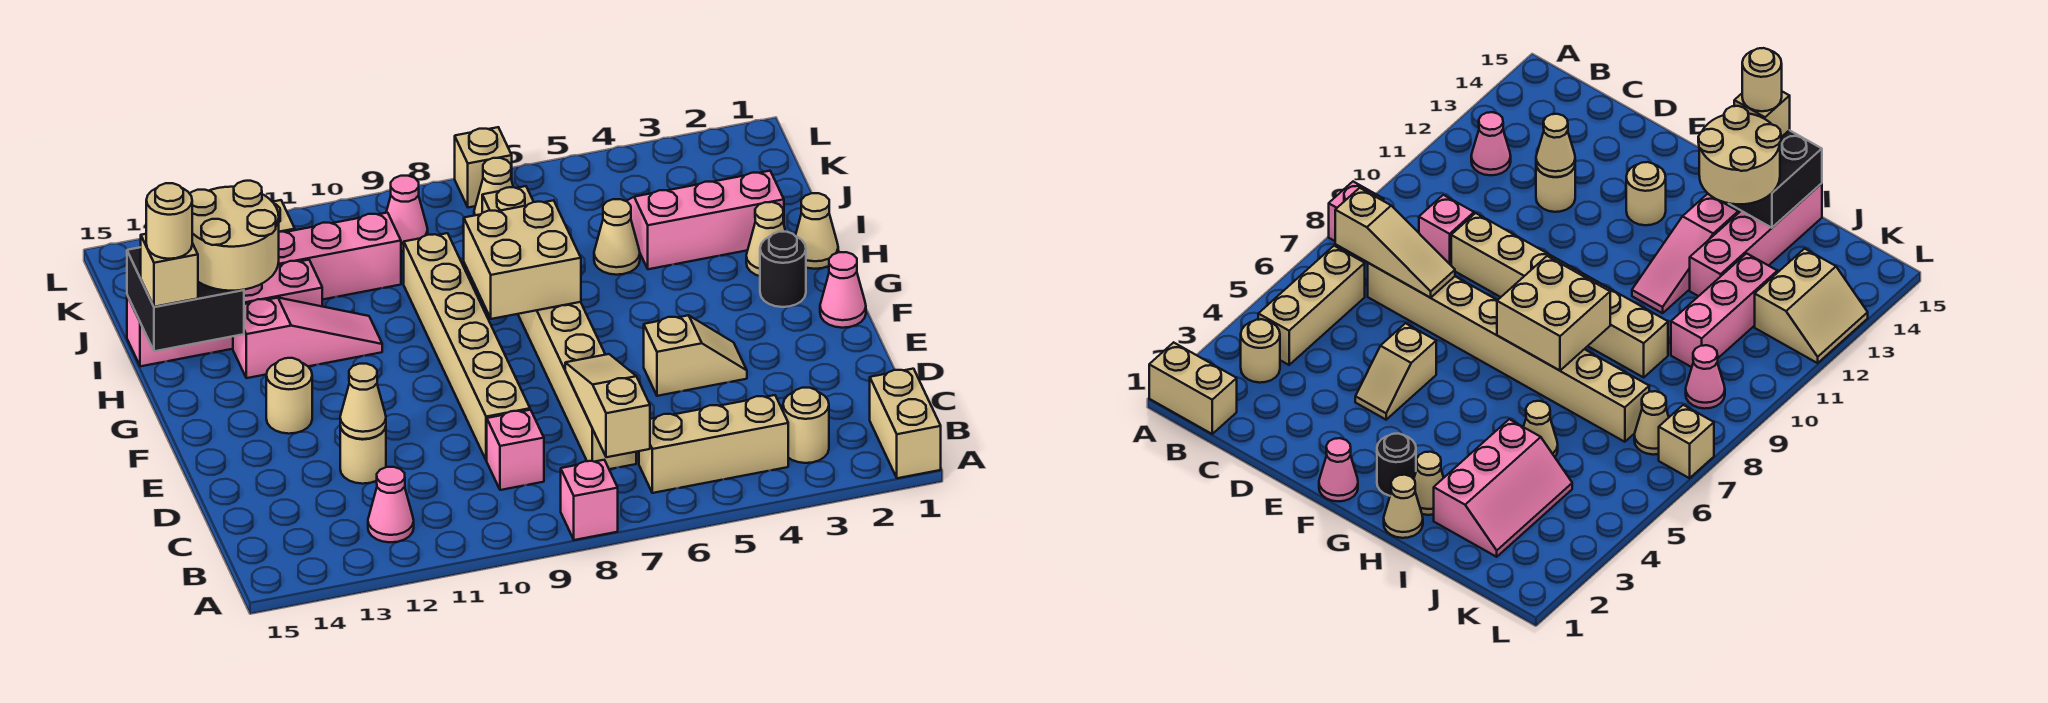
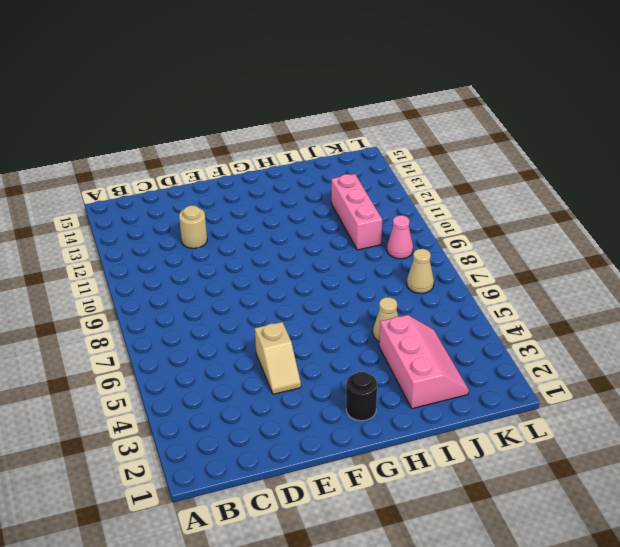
none -> tan brick A1:B1 level 1
none -> pink brick A8 level 1
none -> tan round brick B3 level 1
none -> tan brick B4:B6 level 1

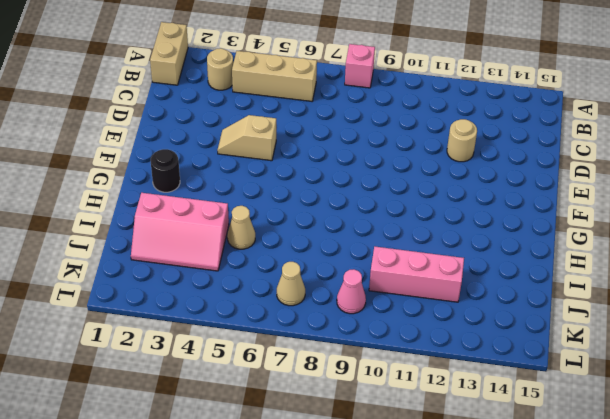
none -> pink cone B12 level 1
none -> tan brick C7:J7 level 1
none -> pink brick C9 level 1
none -> tan brick D9:I9 level 1

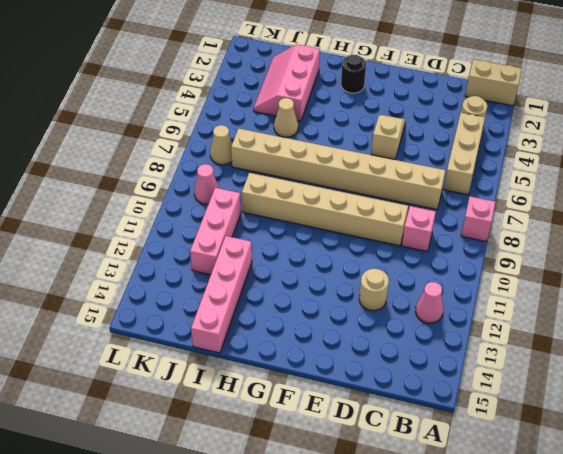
none -> pink cone F1 level 1
none -> tan round brick F13 level 1
none -> tan cone H1 level 1
none -> tan cone H2 level 1

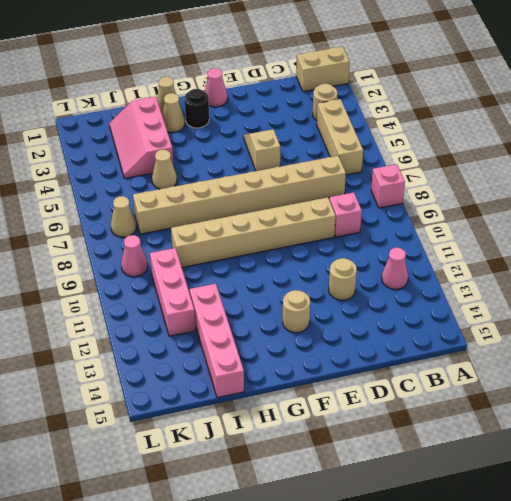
none -> pink slope H11:H13 level 1 top 13
none -> tan slope K12:L13 level 1 top K
none -> tan brick L7 level 1
none -> tan slope B7:D7 level 2 top B

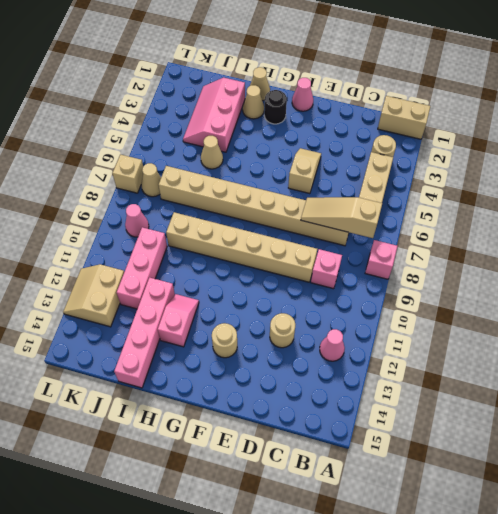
pink slope H12:H13 level 1 top 13 -> pink slope H11:H13 level 1 top 13
none -> tan cone D12 level 2
none -> tan brick G7:H8 level 2
none -> black brick H14:I15 level 2
none -> tan round brick H13:I14 level 3

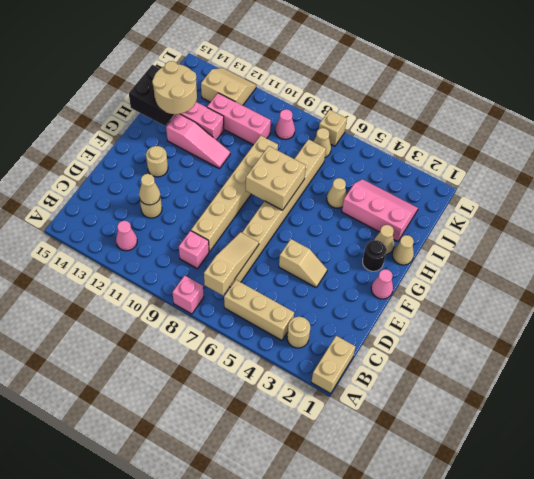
none -> tan brick H15 level 3
none -> tan round brick H15 level 4

